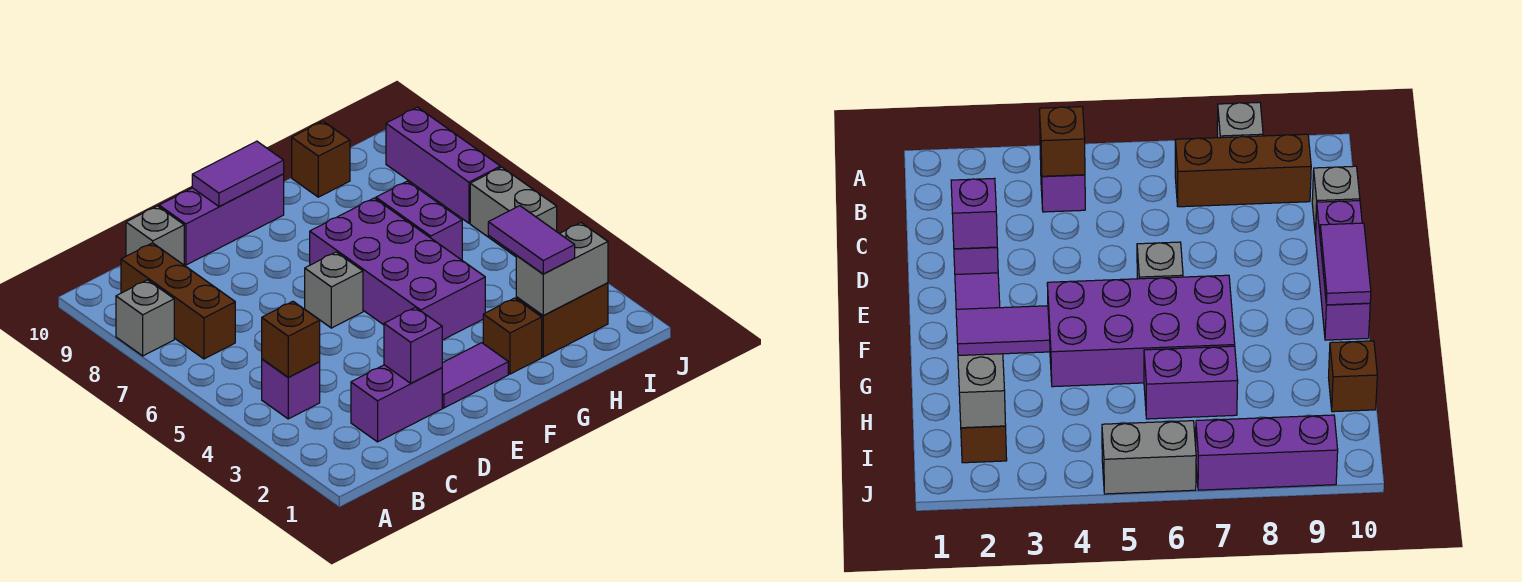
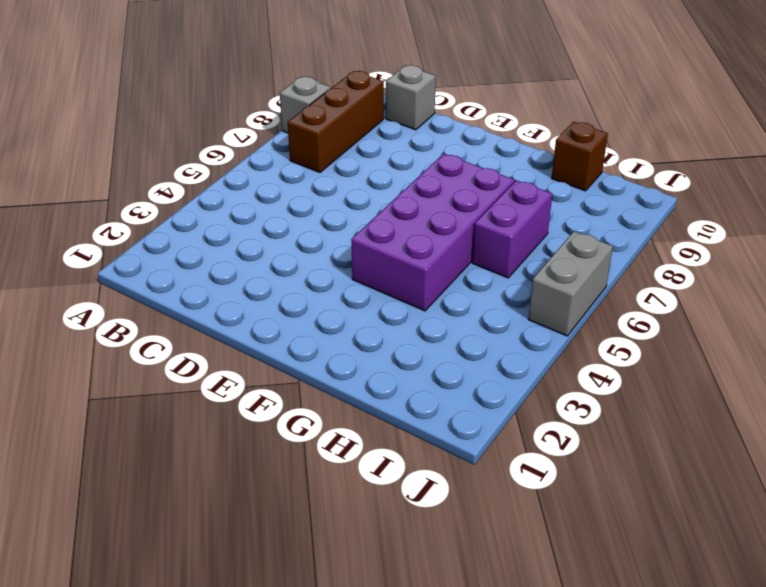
none -> purple brick B4 level 1
none -> purple brick C2:D2 level 1
none -> purple brick D10:F10 level 1

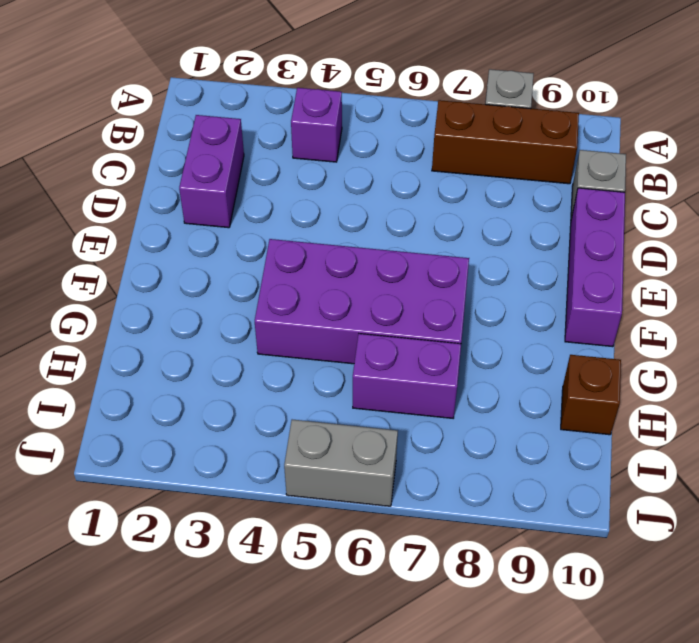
none -> purple tile E2:F2 level 1
none -> grey brick E6 level 1
none -> brown brick G2 level 1

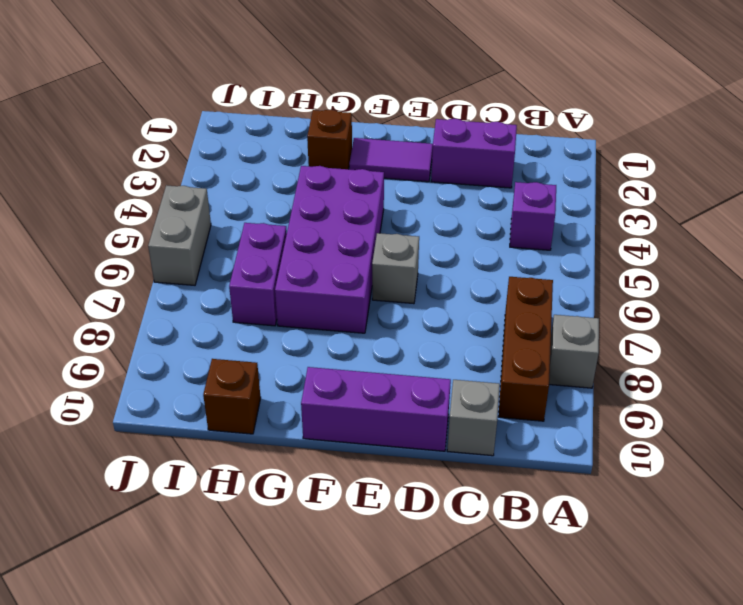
none -> brown brick H2:I2 level 1
none -> purple brick J7:J9 level 1
none -> brown brick B4 level 2

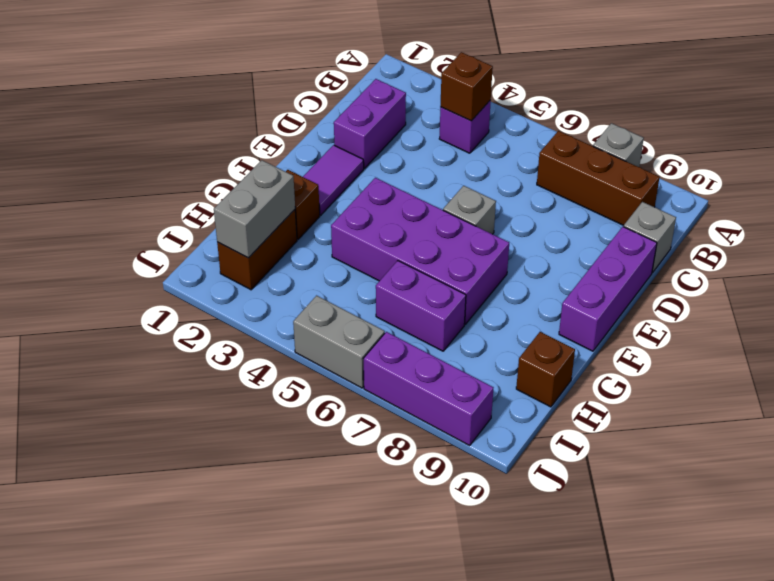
none -> purple brick D2 level 2
none -> purple tile E10:F10 level 2
none -> purple tile H2:H3 level 3

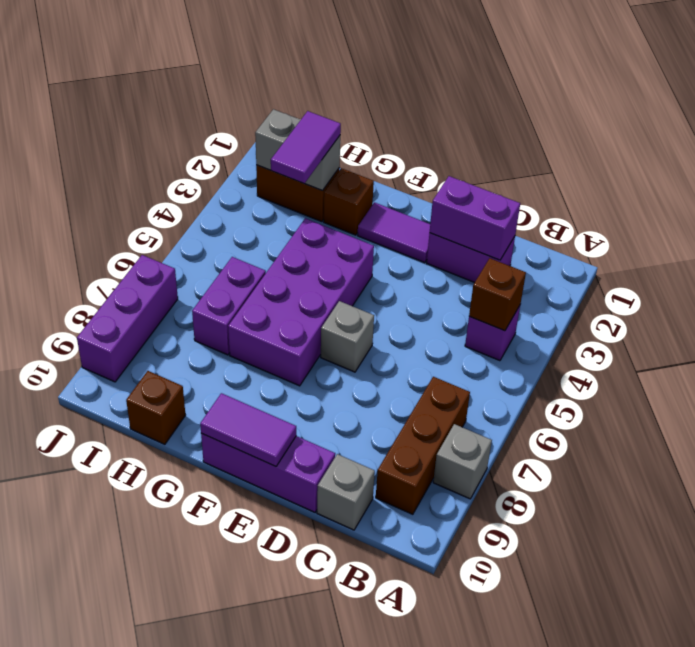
purple brick C2:D2 level 2 -> purple brick D2 level 2
none -> grey brick J5:J6 level 1

